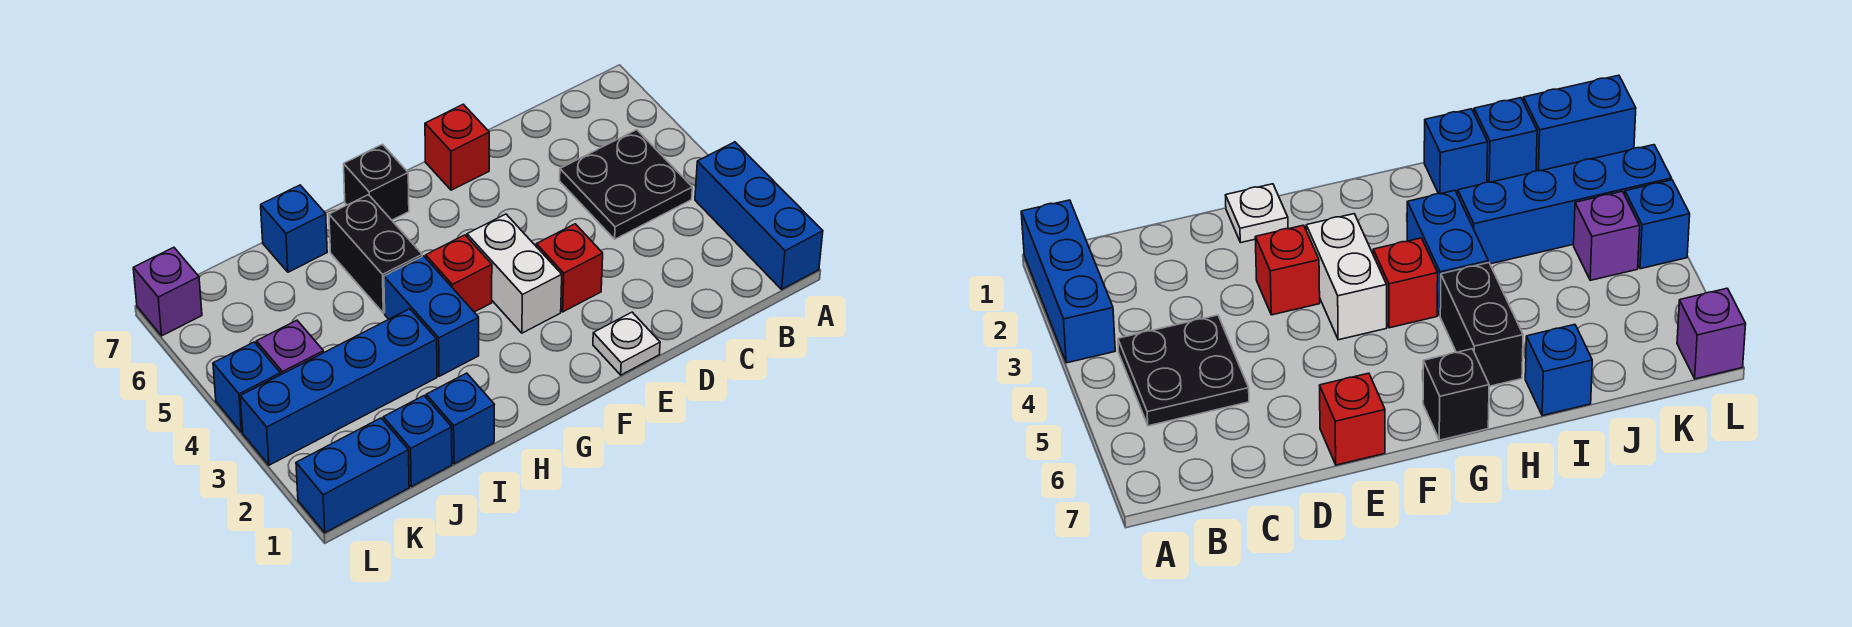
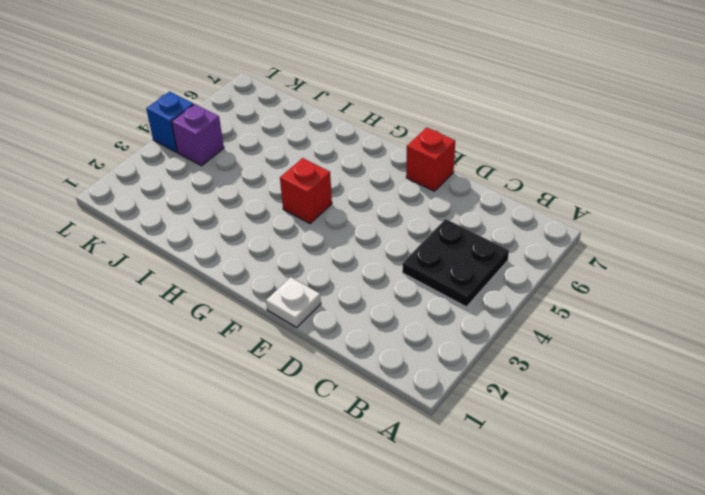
none -> blue brick A1:A3 level 1
none -> red brick E3 level 1
none -> white brick F3:F4 level 1

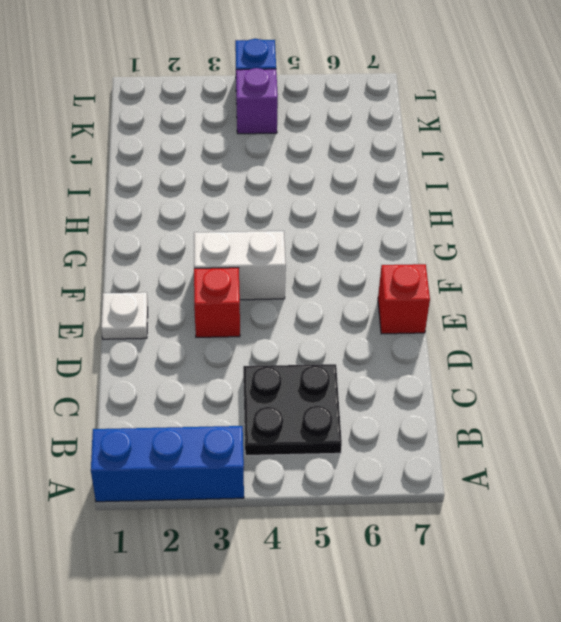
none -> red brick G4 level 1
none -> black brick G7 level 1
none -> blue brick H3:H4 level 1

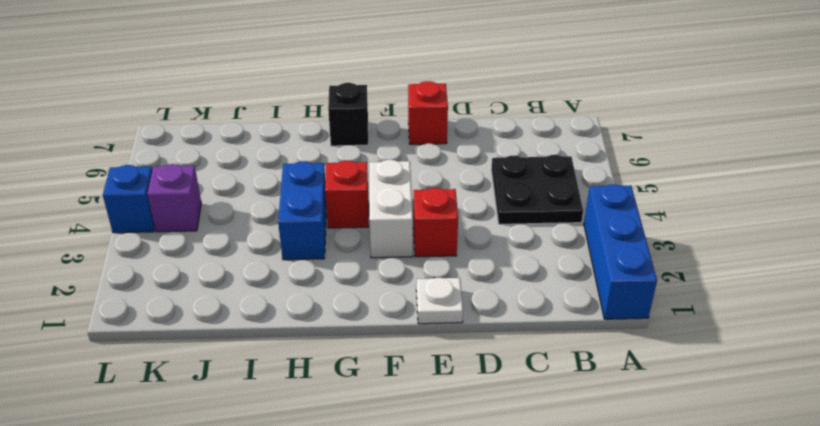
none -> black brick H5:H6 level 1
none -> blue brick I1 level 1
none -> blue brick I3:L3 level 1

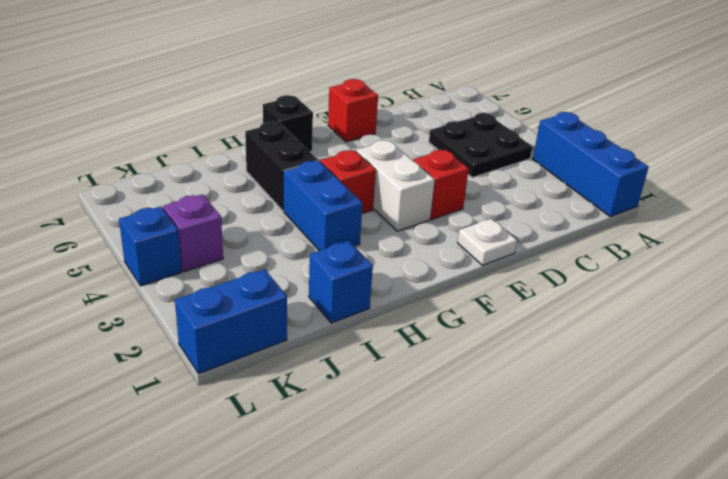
none -> blue brick I3:L3 level 1
none -> blue brick I7 level 1
none -> blue brick J1 level 1

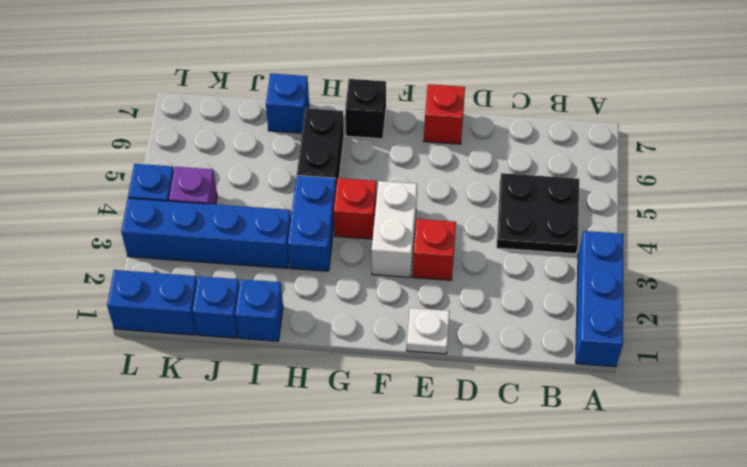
none -> purple brick L7 level 1

